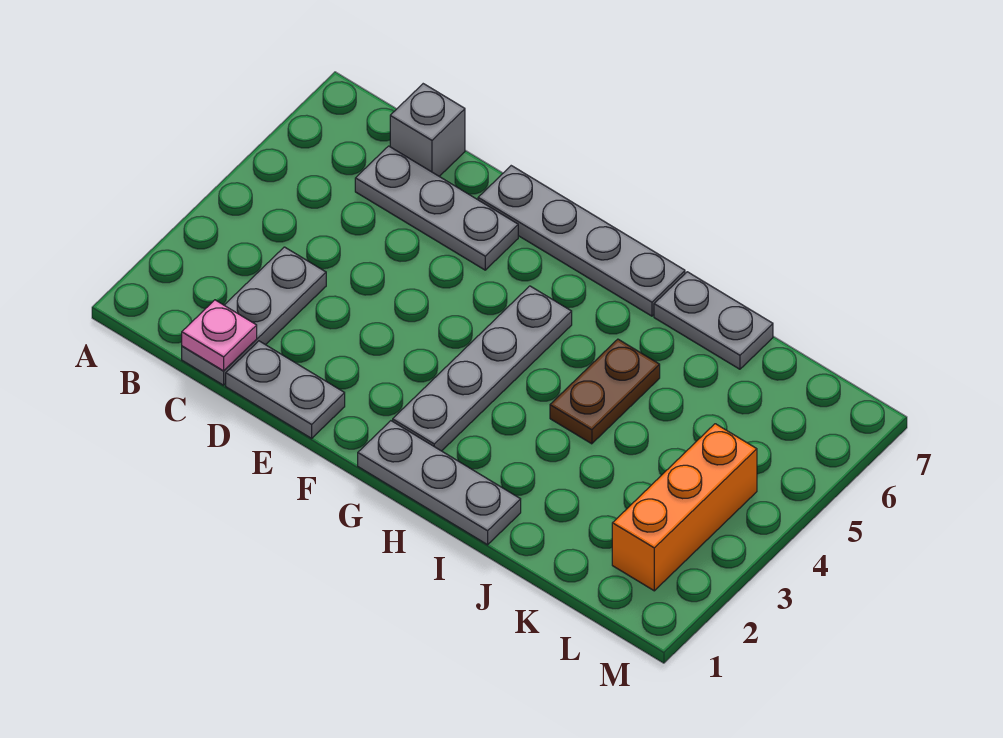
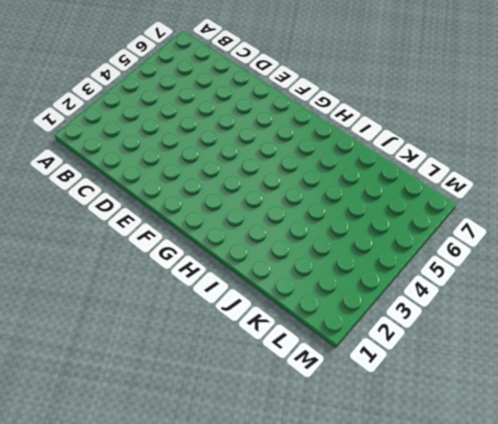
none -> grey plate C1:C3 level 1
none -> grey plate C6:E6 level 1

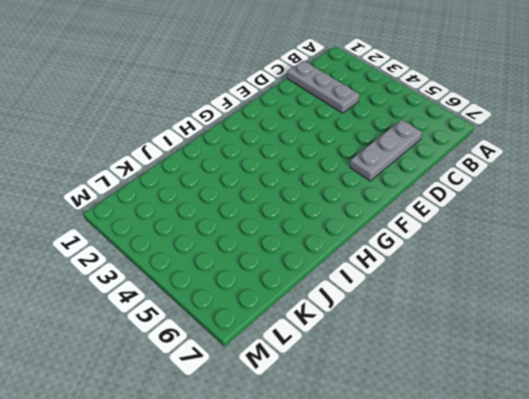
none -> grey brick C7 level 1
none -> grey plate D1:E1 level 1

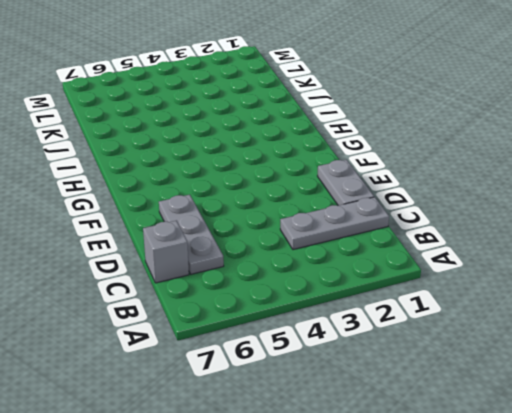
none -> grey plate E7:H7 level 1
none -> grey plate G1:I1 level 1

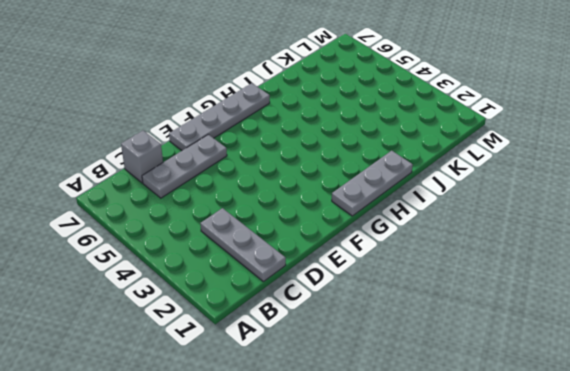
none -> grey plate D1:E1 level 1
none -> grey plate G2:G5 level 1

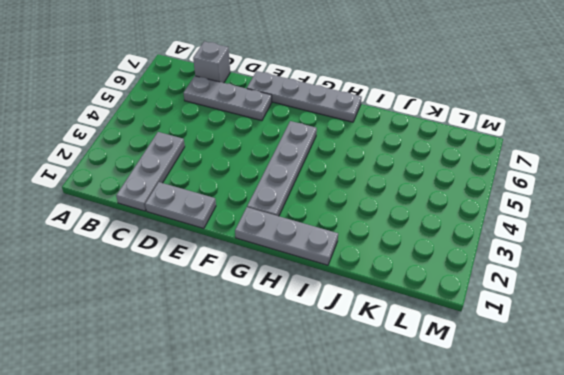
none -> brown plate I4:I5 level 1
none -> grey plate I7:J7 level 1

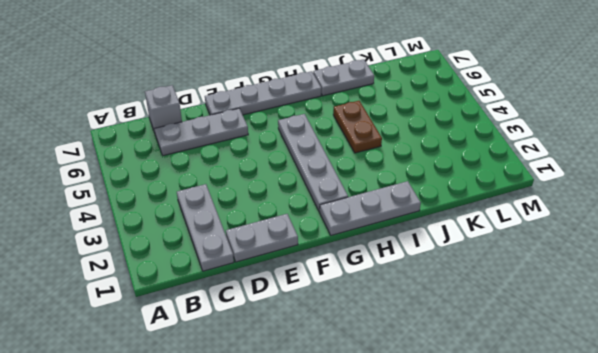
none -> orange brick L2:L4 level 1
none -> pink plate C1 level 2

